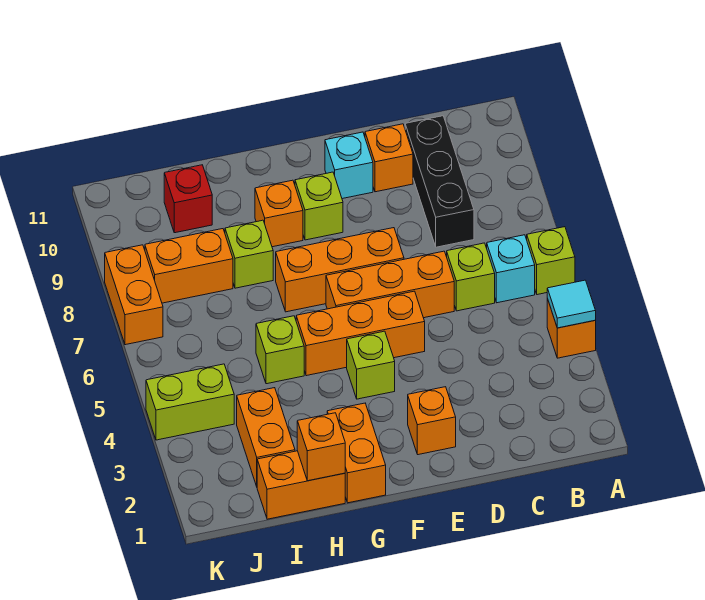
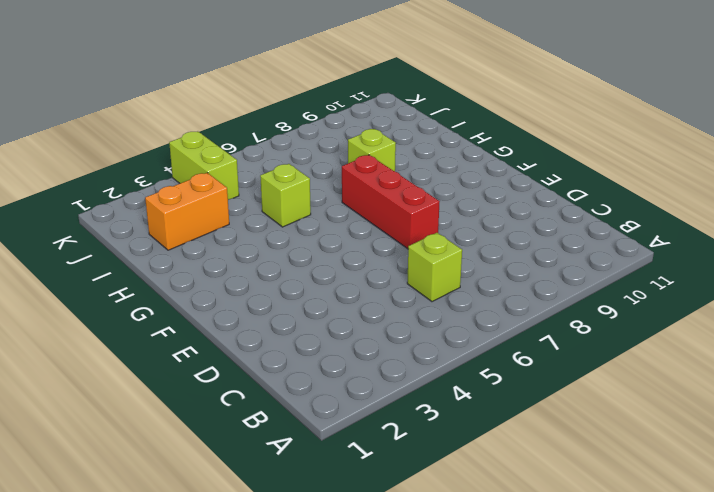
red brick E7:G7 level 1 -> orange brick E7:G7 level 1
none -> orange brick A4 level 1
none -> lime brick A6 level 1
none -> cyan brick B6 level 1

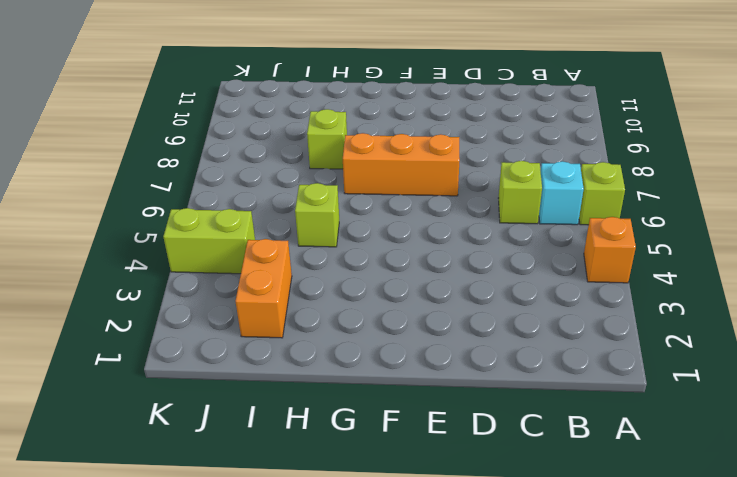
none -> black brick C8:C10 level 1
none -> orange brick D6:F6 level 1
none -> orange brick D10 level 1

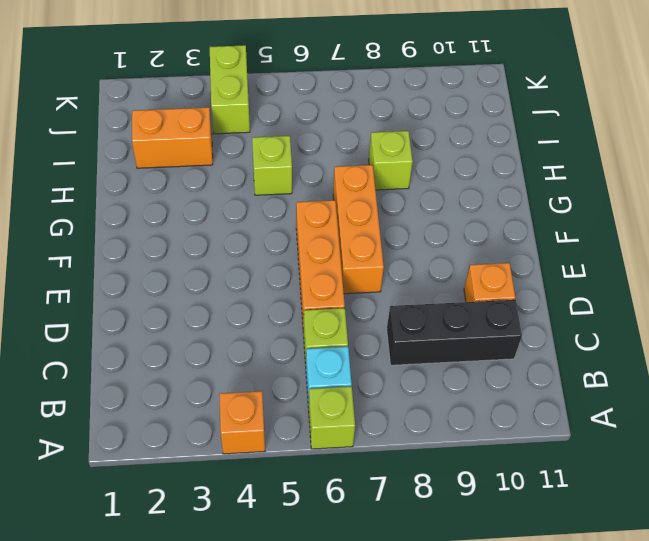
none -> orange brick E2 level 1
none -> orange brick E5:G5 level 1
none -> cyan brick E10 level 1

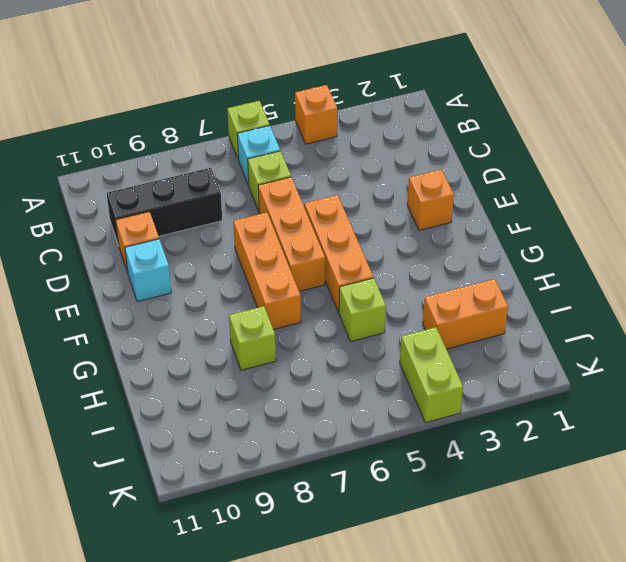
none -> lime brick F4 level 1
none -> lime brick F9 level 1
none -> orange brick G1:G2 level 1

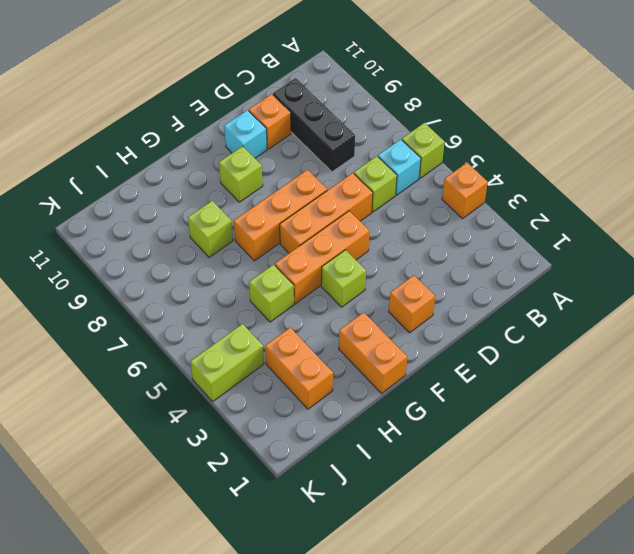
none -> orange brick G9 level 1
none -> orange brick H1:I1 level 1
none -> orange brick I8:J8 level 1

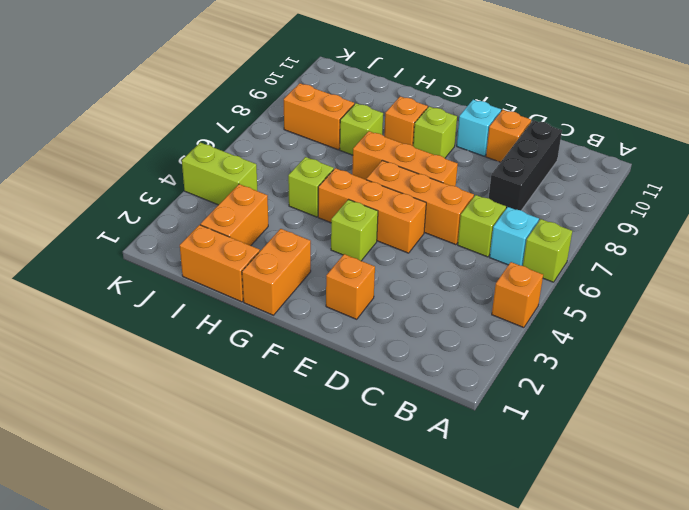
none -> red brick I10 level 1
none -> orange brick K7:K8 level 1
none -> cyan tile A4 level 2

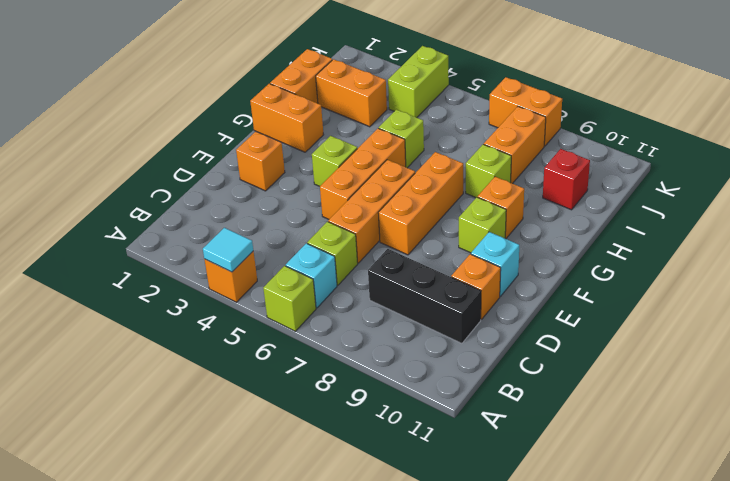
none -> orange brick H1 level 2

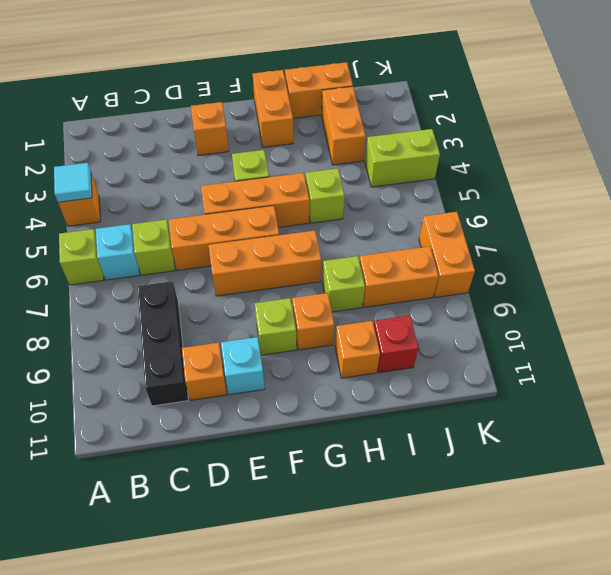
orange brick H10 level 1 -> orange brick H1 level 2

